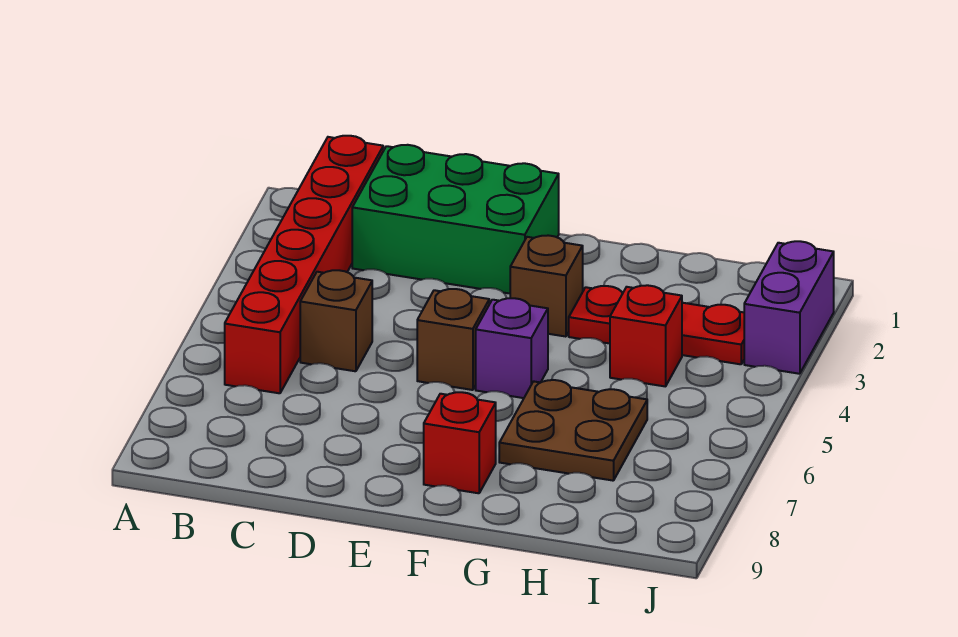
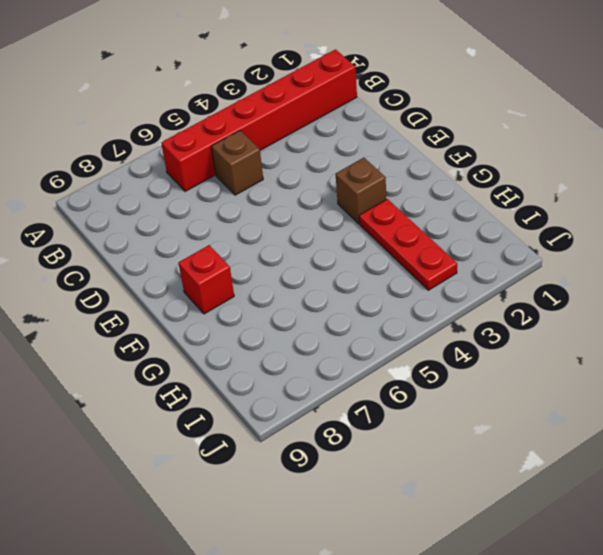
none -> green brick C1:E2 level 1
none -> brown brick E5 level 1

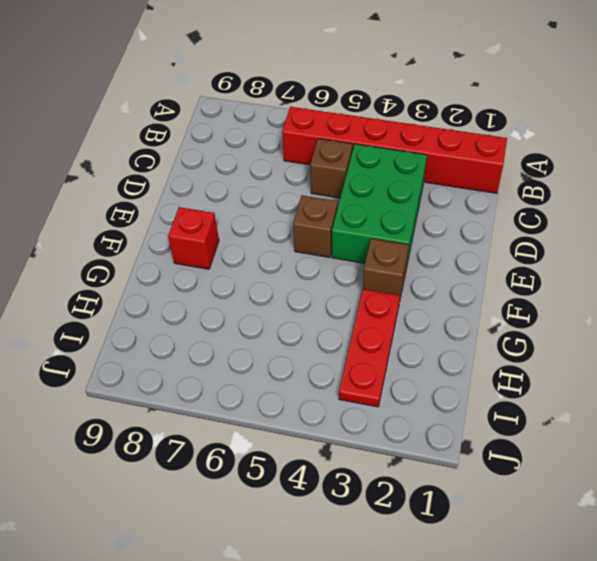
green brick C3:E4 level 1 -> green brick C1:E2 level 1
none -> purple brick F5 level 1
none -> brown plate G6:H7 level 1

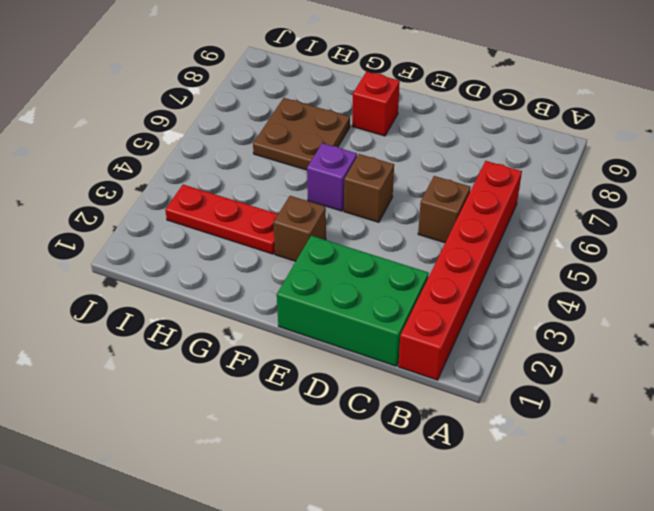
none -> red brick H4 level 1
none -> purple brick J2:J3 level 1

